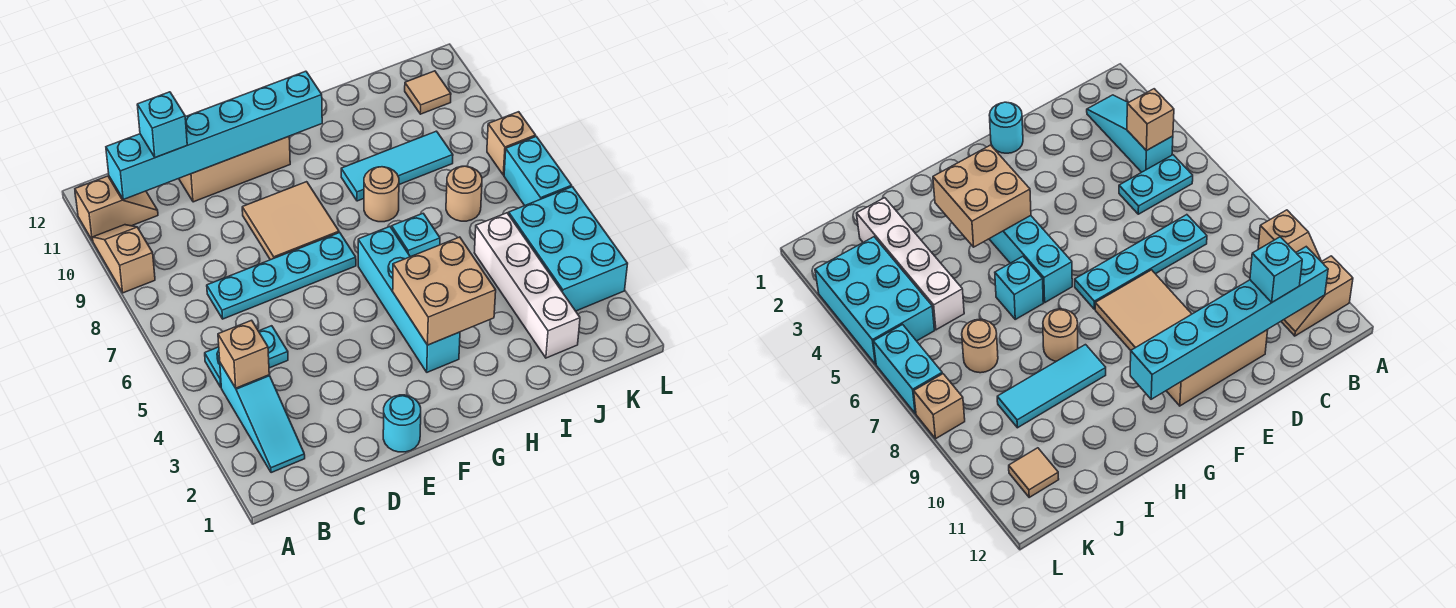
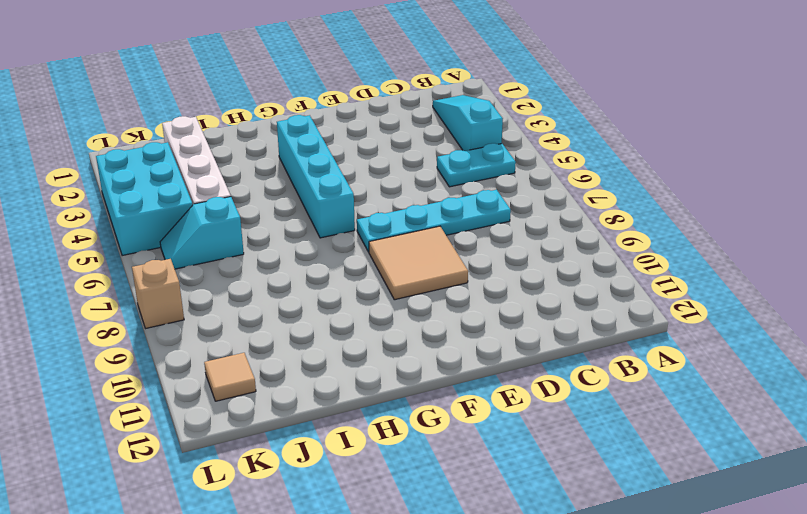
cyan slope J6:K6 level 1 top J -> none
none -> tan slope A9:A10 level 1 top 9
none -> tan slope A11:B11 level 1 top A
none -> tan brick D11:F11 level 1

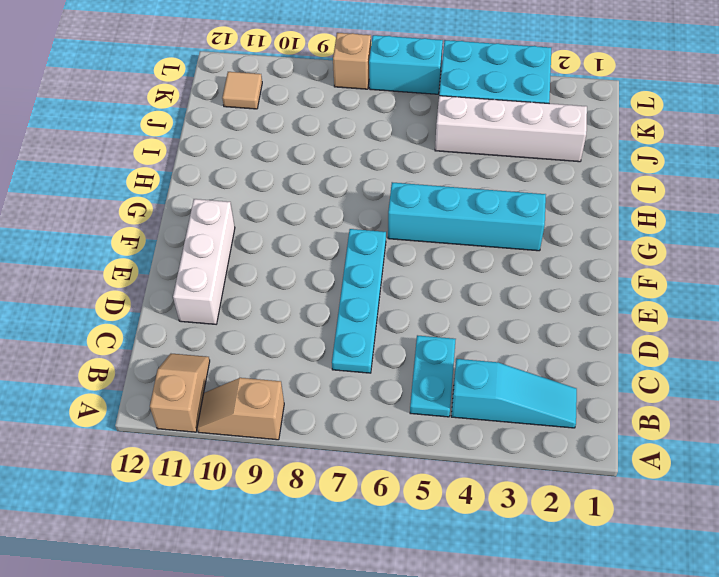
white brick D11:F11 level 1 -> tan brick D11:F11 level 1
none -> cyan round brick E1 level 1
none -> tan tile E8:F9 level 1
none -> cyan brick H6 level 1

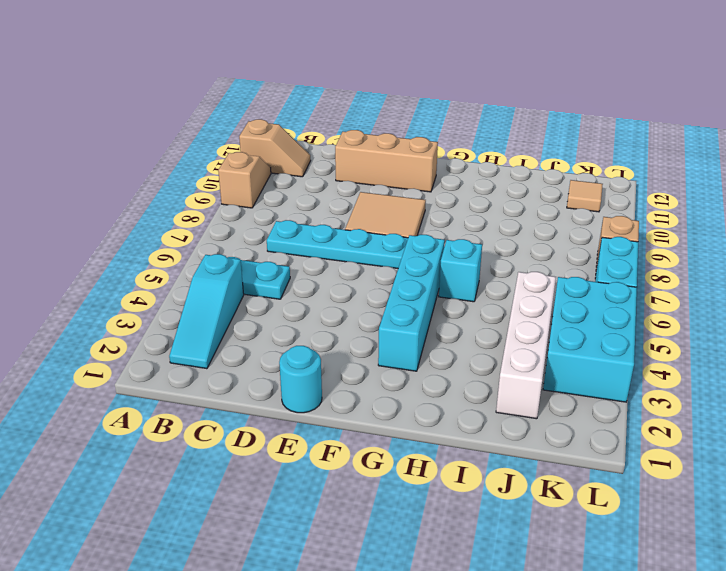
none -> tan round brick H8 level 1
none -> cyan tile H9:J9 level 1
none -> tan round brick J7 level 1

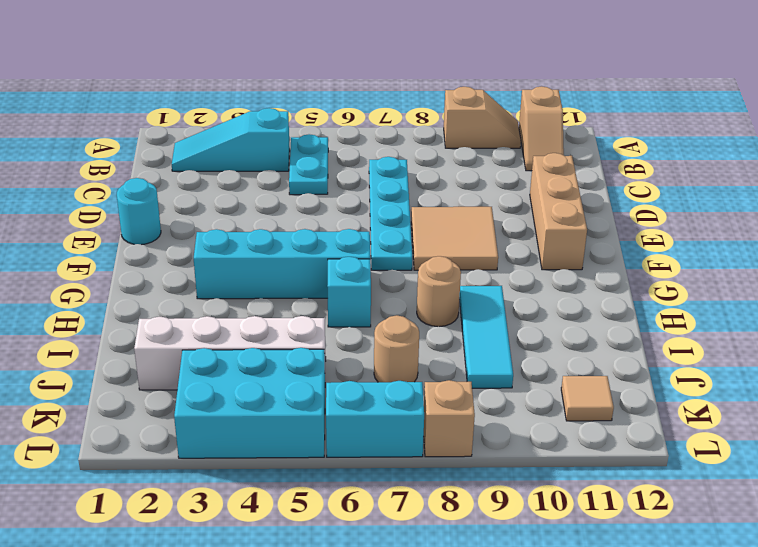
none -> tan brick B4 level 2
none -> cyan brick B11:G11 level 2
none -> tan brick G3:H4 level 2

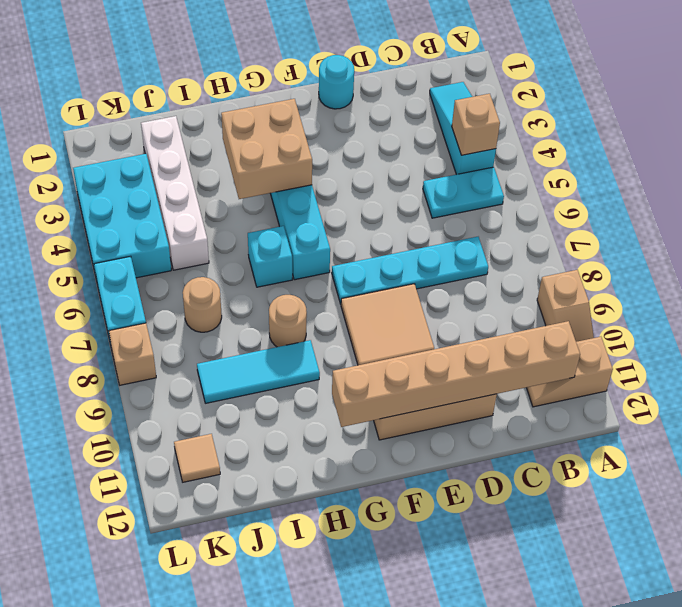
tan brick B11:G11 level 2 -> cyan brick B11:G11 level 2
none -> cyan brick C11 level 3

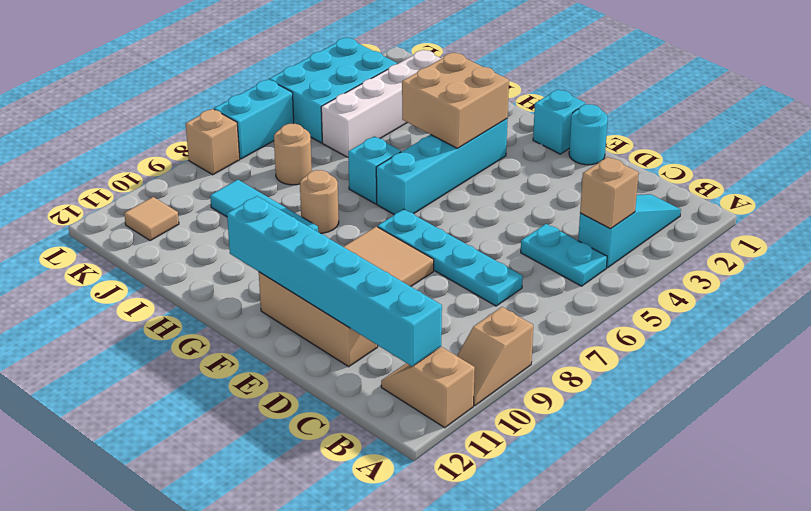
cyan brick F1 level 1 -> cyan brick C11 level 3

